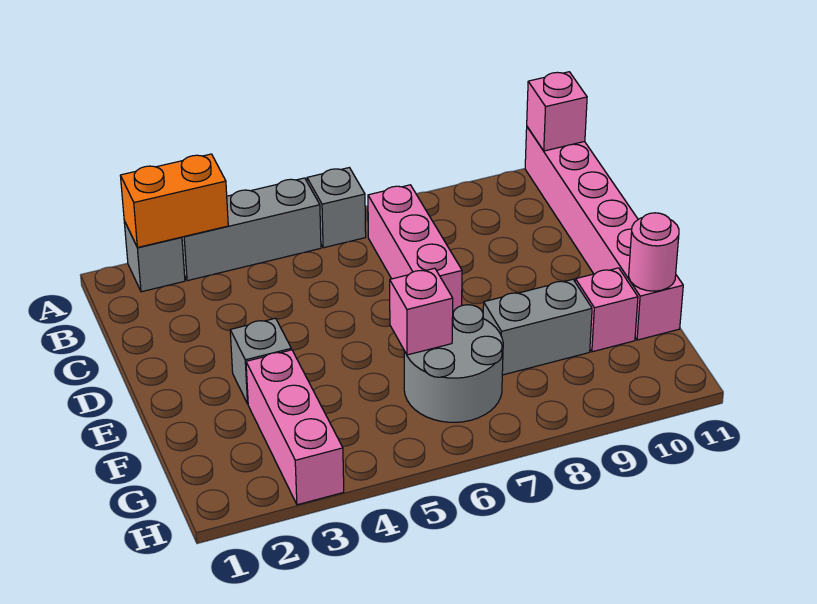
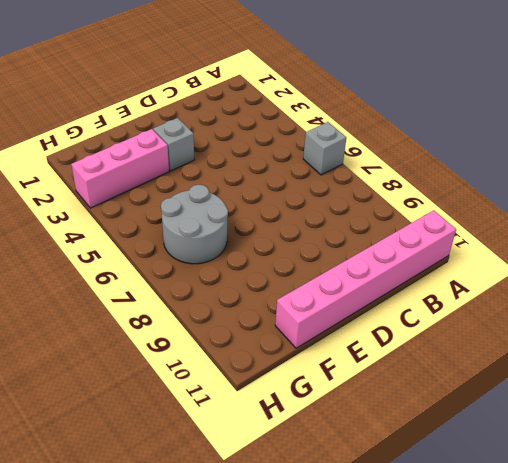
none -> grey brick A2 level 1
none -> grey brick A3:A5 level 1
none -> pink brick B7:D7 level 1

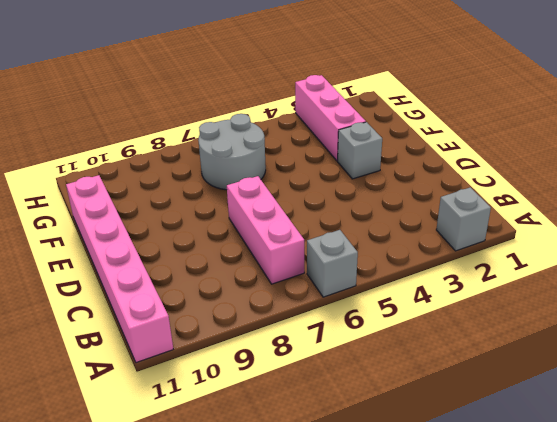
none -> grey brick A3:A5 level 1
none -> grey brick F8:F9 level 1
none -> pink brick F10 level 1

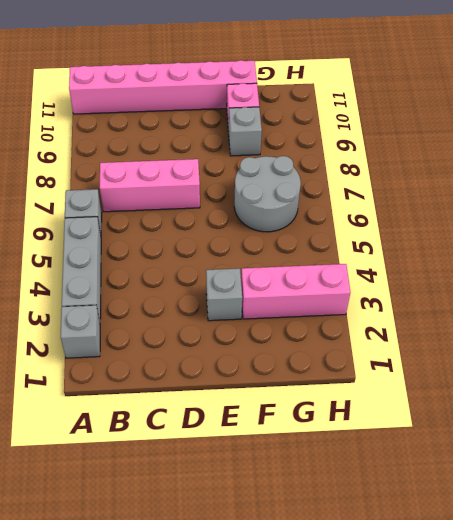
grey brick F9 level 1 -> grey brick F8:F9 level 1
none -> orange brick A2:A3 level 2
none -> pink brick A11 level 2
none -> pink brick F6 level 2

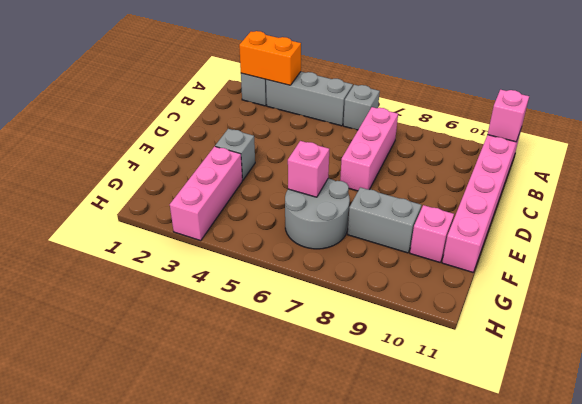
none -> pink round brick F11 level 2

